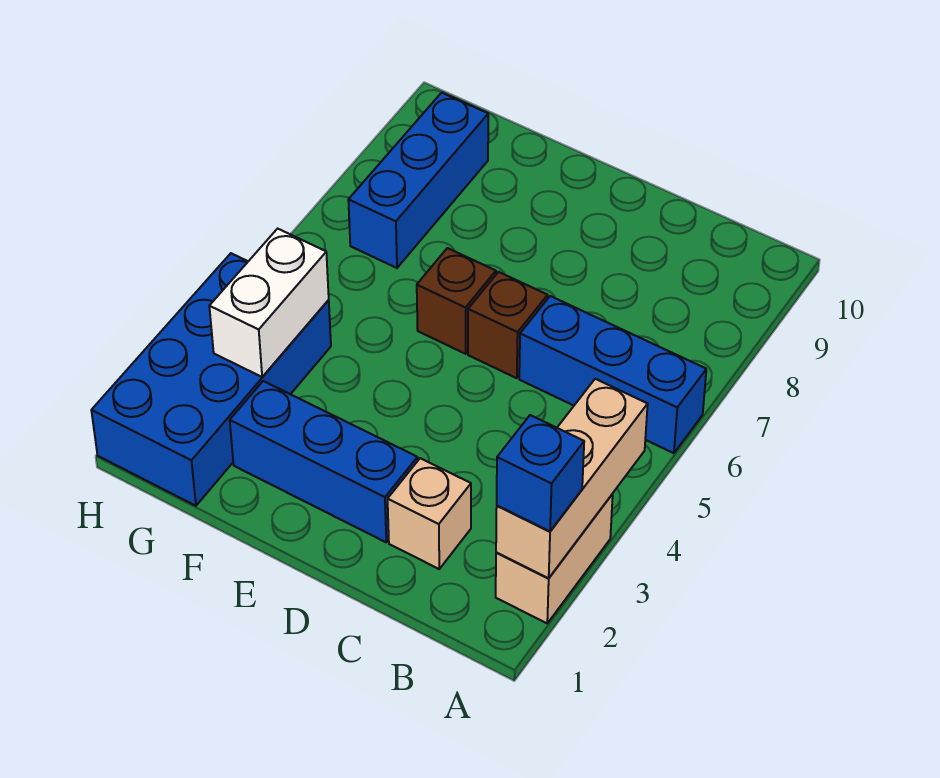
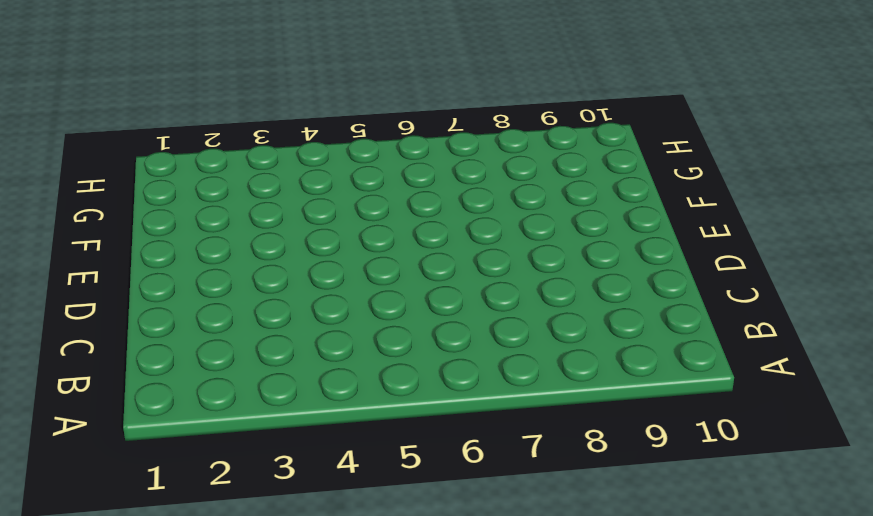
none -> tan brick A2:A3 level 1
none -> blue brick A6:C6 level 1

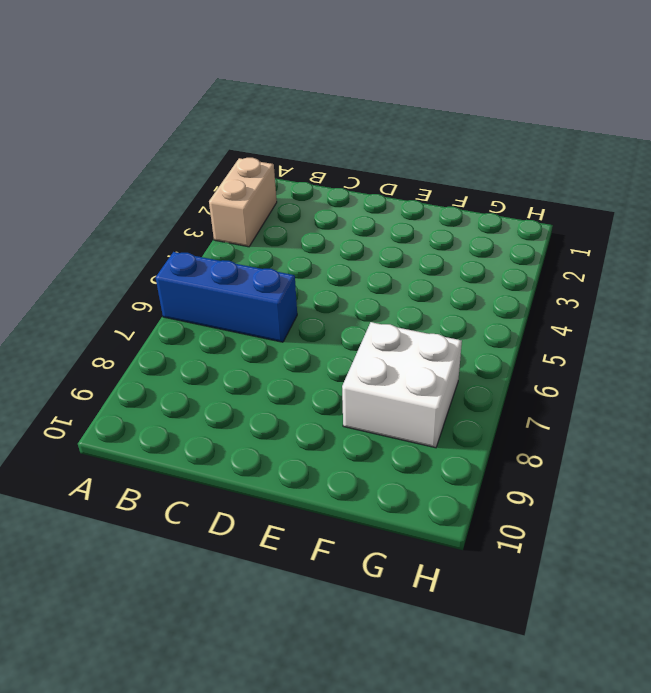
white brick F7:G8 level 1 -> blue brick G7:G9 level 1
none -> tan brick C2 level 1
none -> blue brick D2:F2 level 1

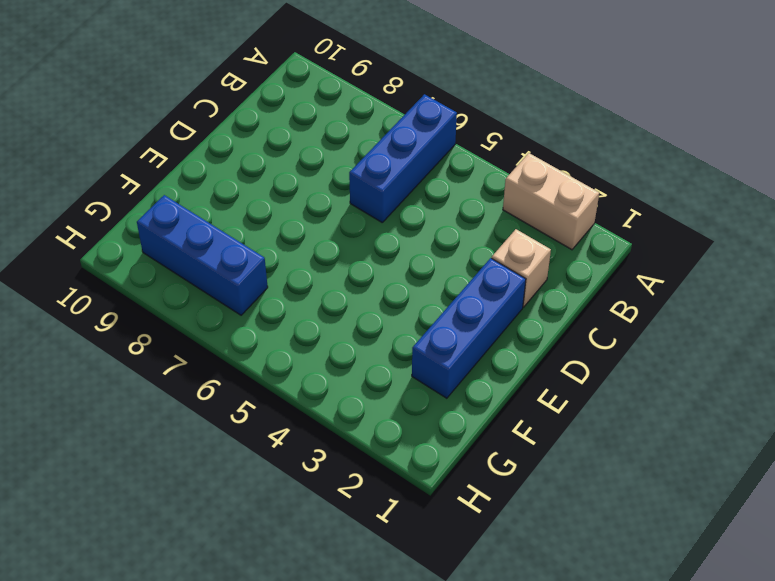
none -> brown brick D6 level 1
none -> brown brick E6 level 1

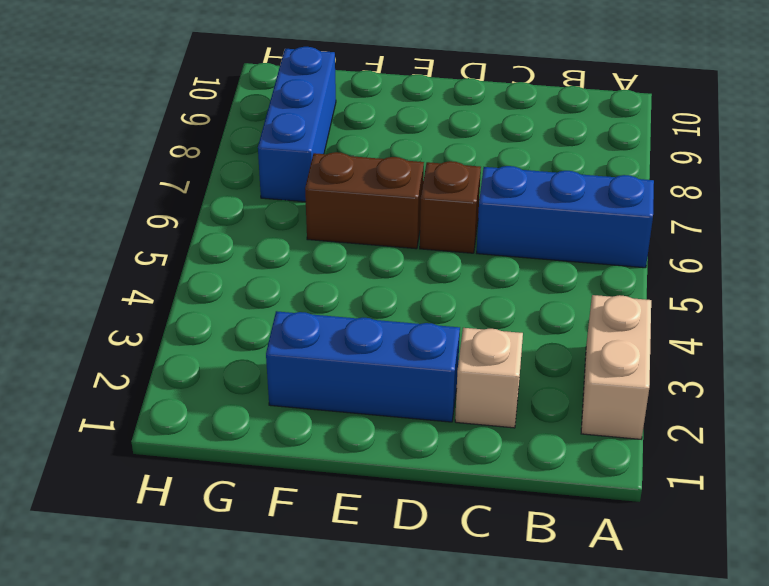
brown brick E6:F6 level 1 -> brown brick E6 level 1
none -> blue brick G1:H4 level 1
none -> tan brick A2:A4 level 2

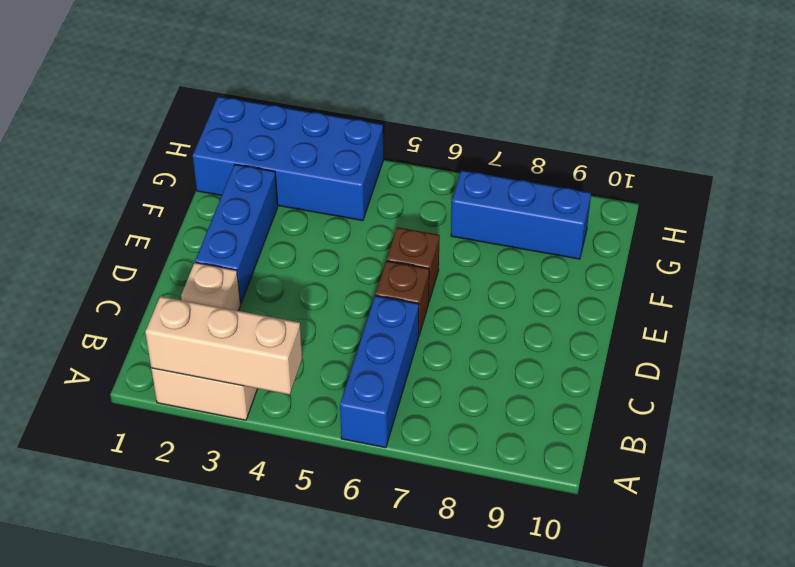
none -> white brick G3:G4 level 2
none -> blue brick A2 level 3

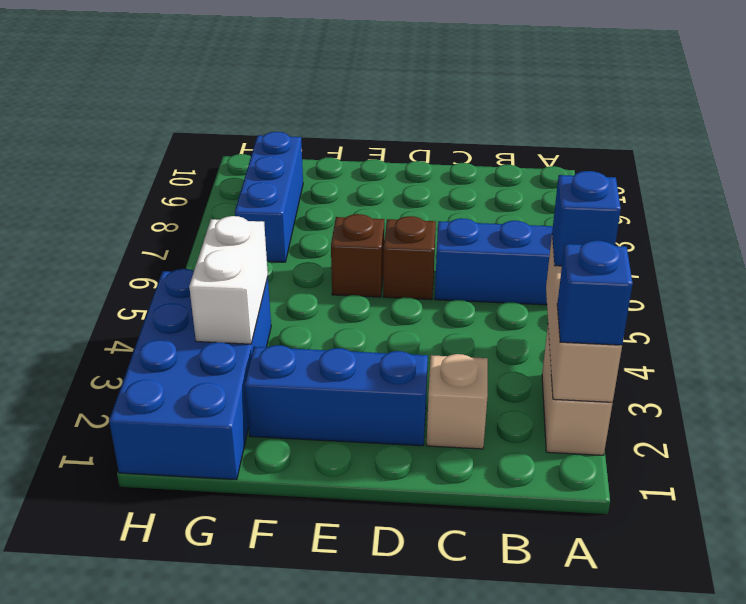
blue brick A4 level 3 -> none

